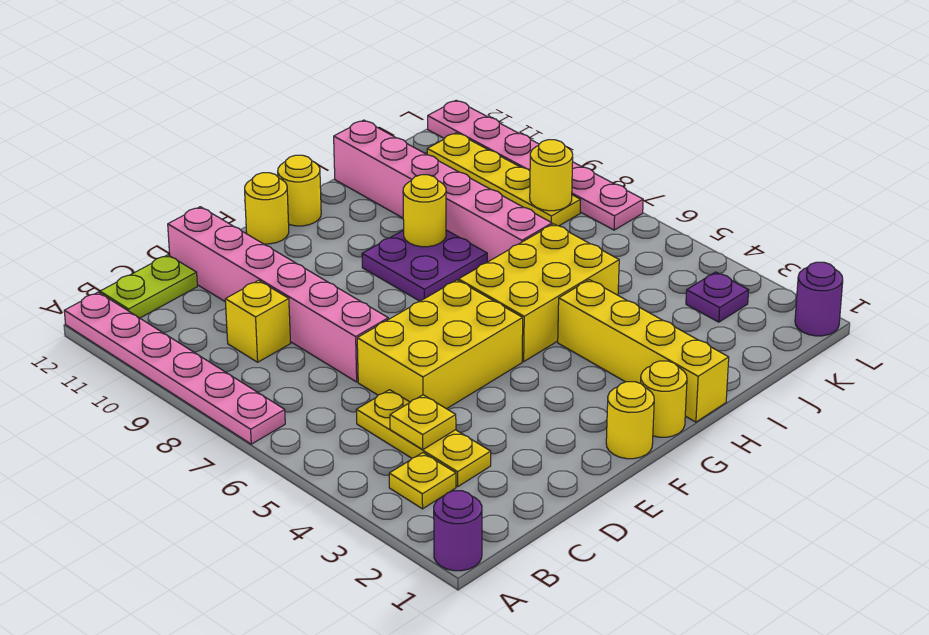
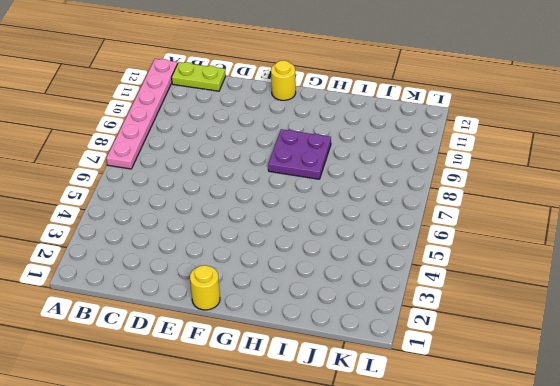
none -> purple round brick A1 level 1
none -> yellow plate B3 level 1
none -> yellow plate C3:C5 level 1

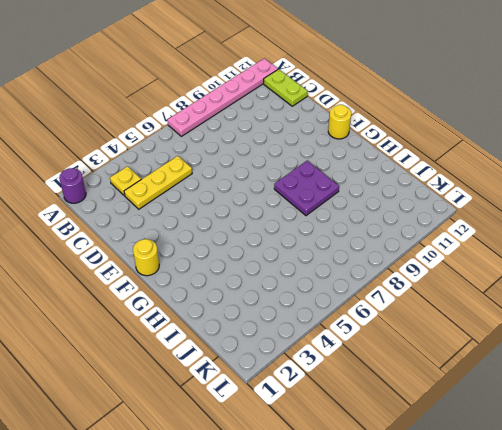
none -> yellow brick C9 level 1
none -> yellow brick D5:F6 level 1
none -> pink brick D7:D12 level 1

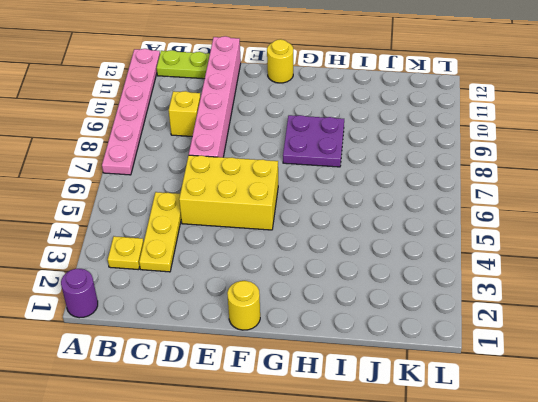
none -> yellow round brick G1 level 1
none -> yellow brick G5:I6 level 1
none -> yellow round brick G12 level 1

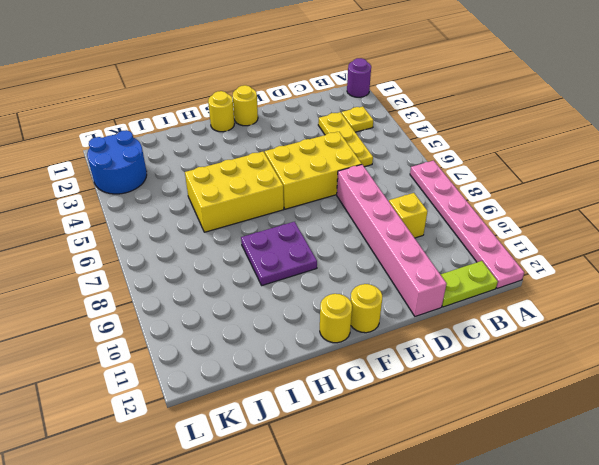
blue round brick K2:L3 level 1 -> purple plate K3 level 1
none -> yellow brick H1:H4 level 1
none -> pink brick I7:I12 level 1
none -> yellow plate K8:K11 level 1

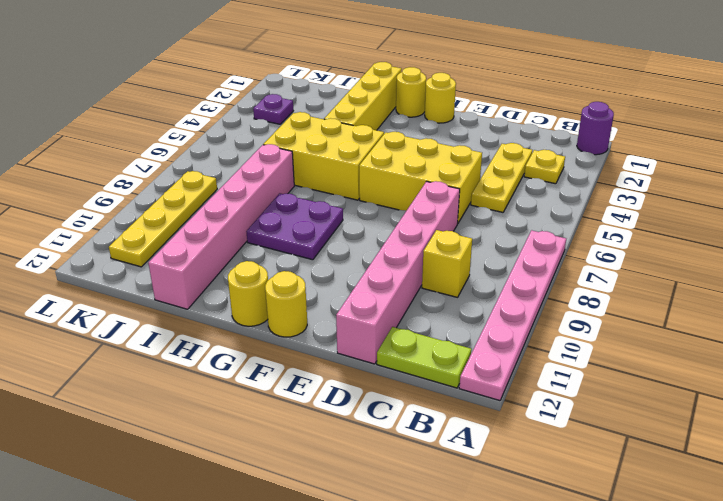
none -> purple round brick L1 level 1
none -> pink plate L7:L12 level 1
none -> yellow plate C4 level 2

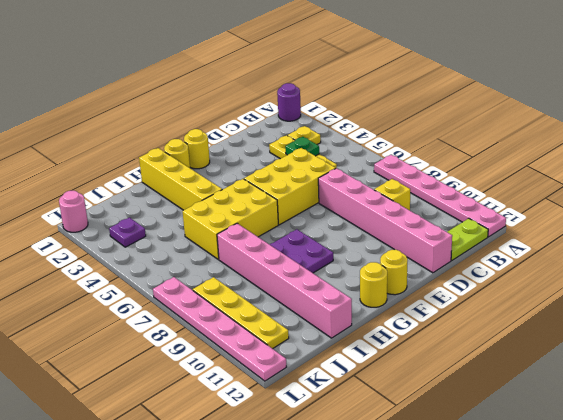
green plate C4 level 2 -> yellow plate C4 level 2
pink round brick L1 level 1 -> purple round brick L1 level 1
none -> yellow round brick H9 level 2
none -> yellow round brick K8 level 2

